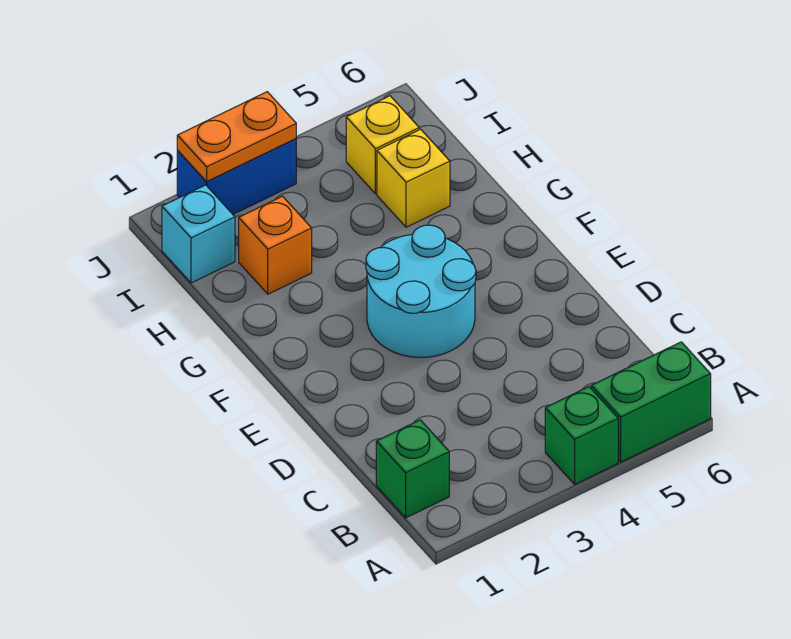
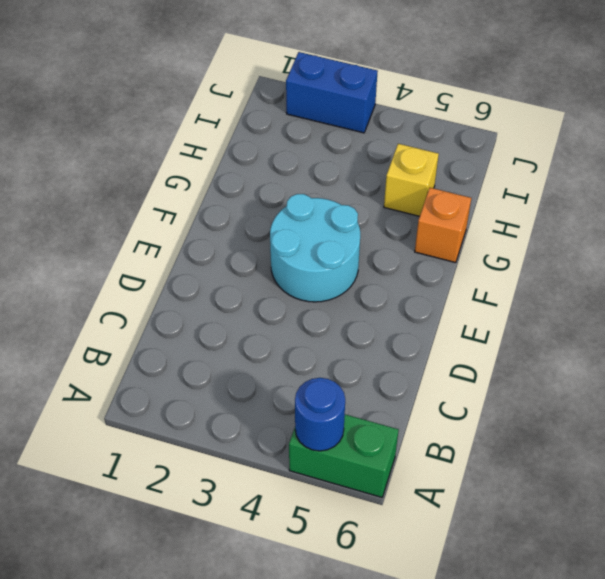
blue round brick A5 level 2 -> none
orange brick G6 level 1 -> orange brick H2 level 1
none -> green brick A4 level 1
none -> green brick B1 level 1

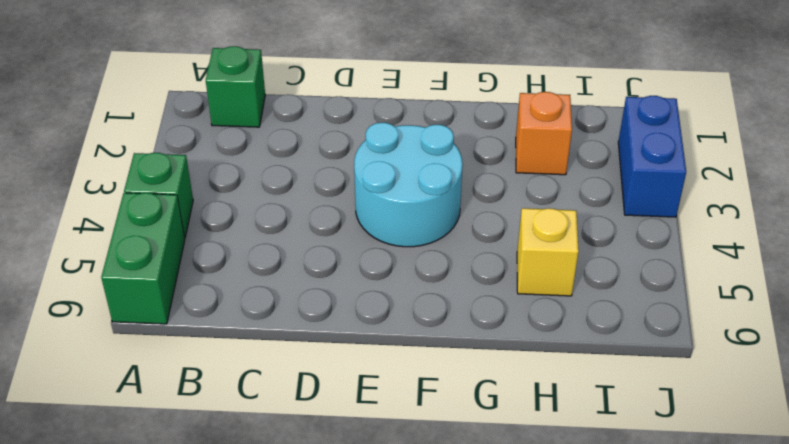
none -> cyan brick I1 level 1
none -> yellow brick I5 level 1

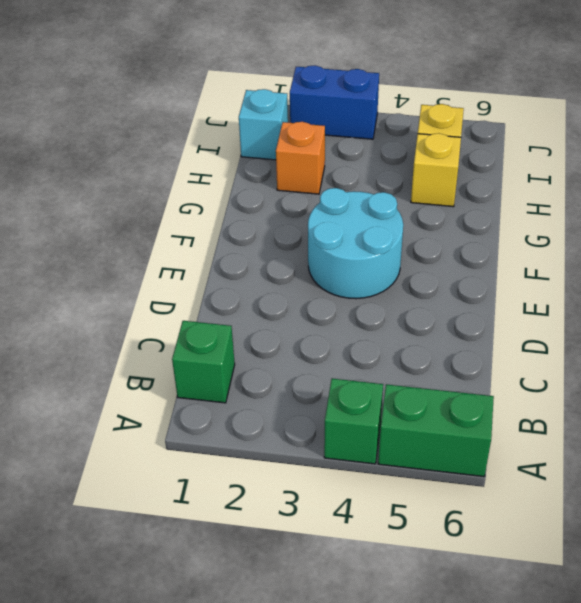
none -> orange plate J2:J3 level 2

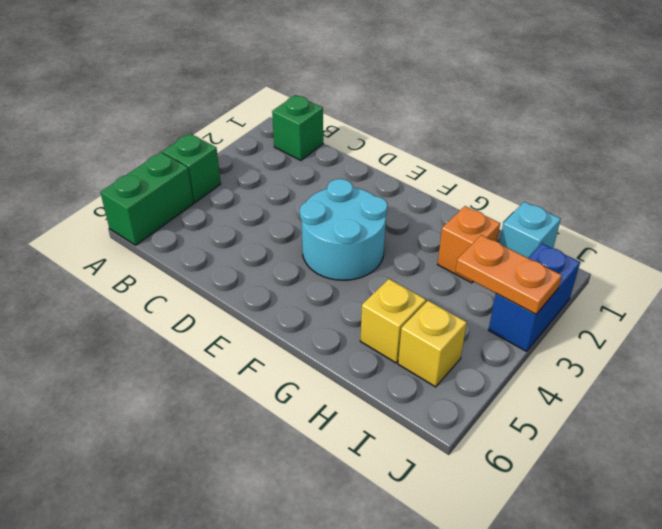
orange plate I3:J3 level 2 -> orange plate J2:J3 level 2

